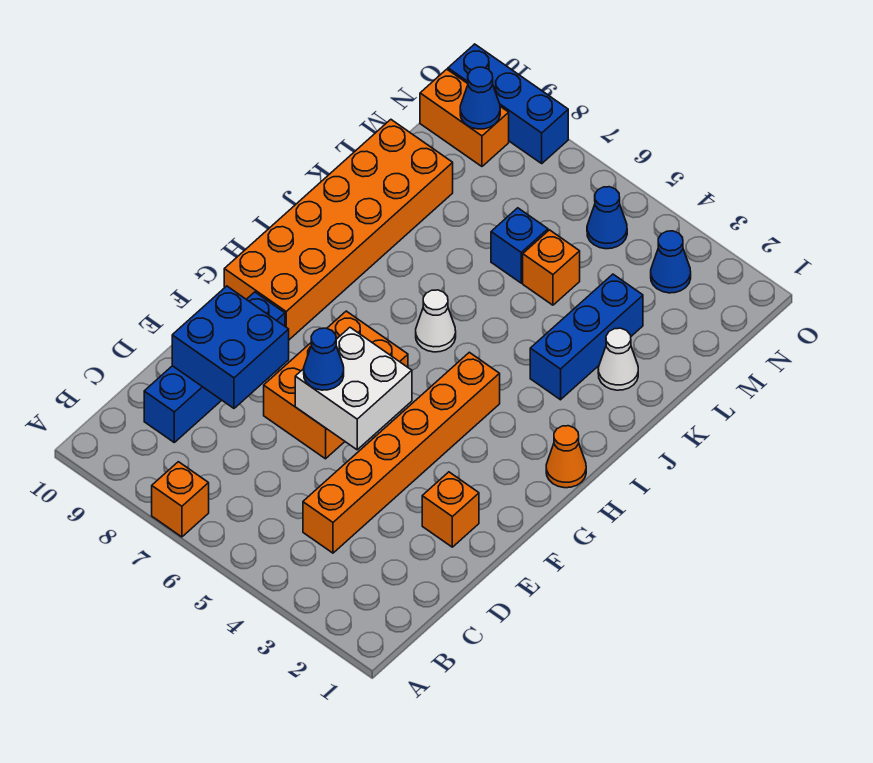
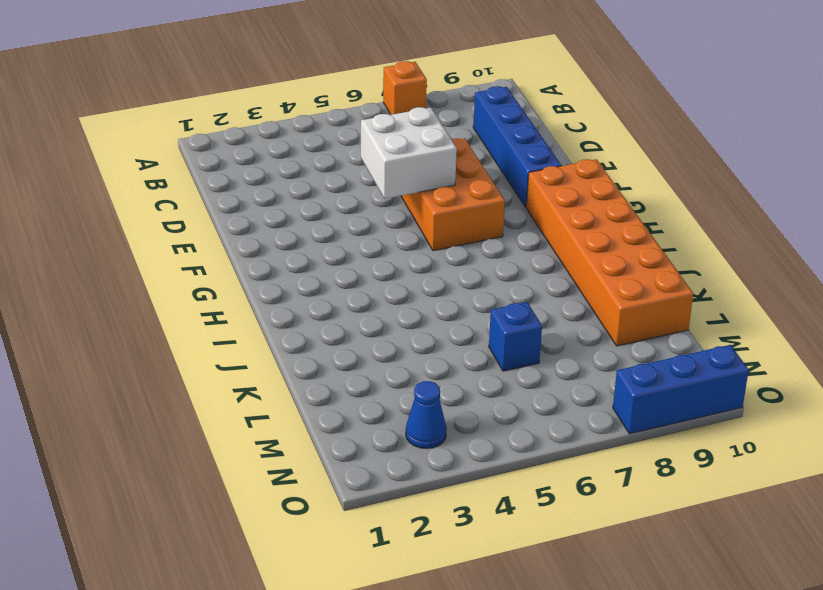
none -> orange brick C4:H4 level 1
none -> orange brick E2 level 1
none -> orange cone H1 level 1

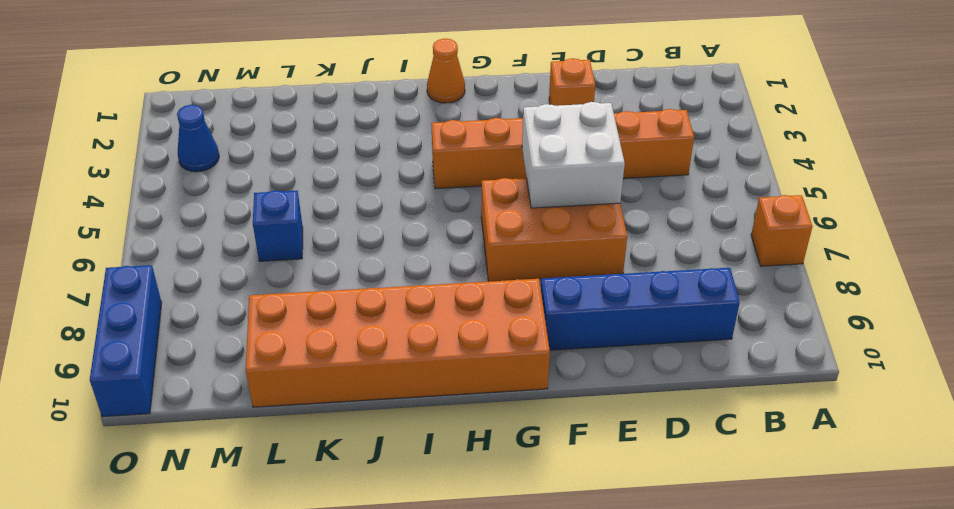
none -> white cone I6 level 1
none -> blue brick J3:L3 level 1
none -> white cone K2 level 1

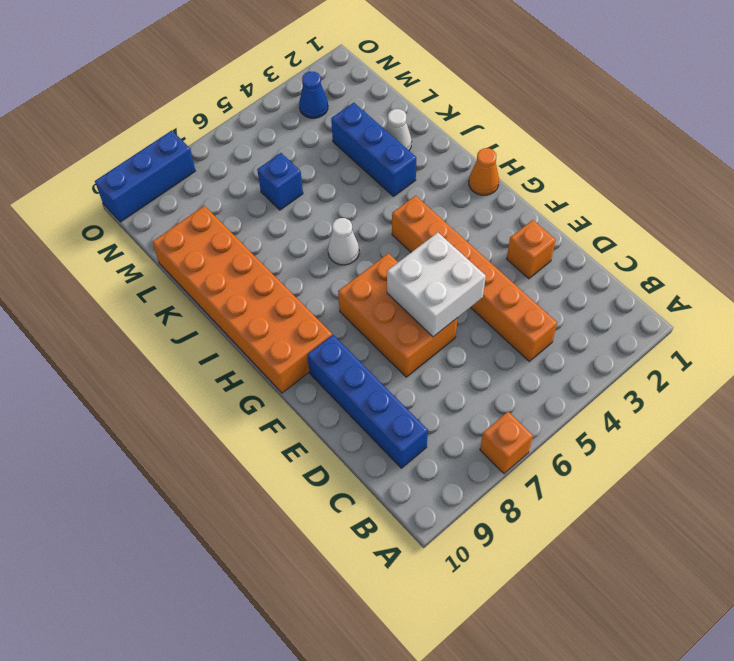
none -> orange brick L5 level 1
none -> blue cone N5 level 1
none -> orange brick N9:N10 level 1

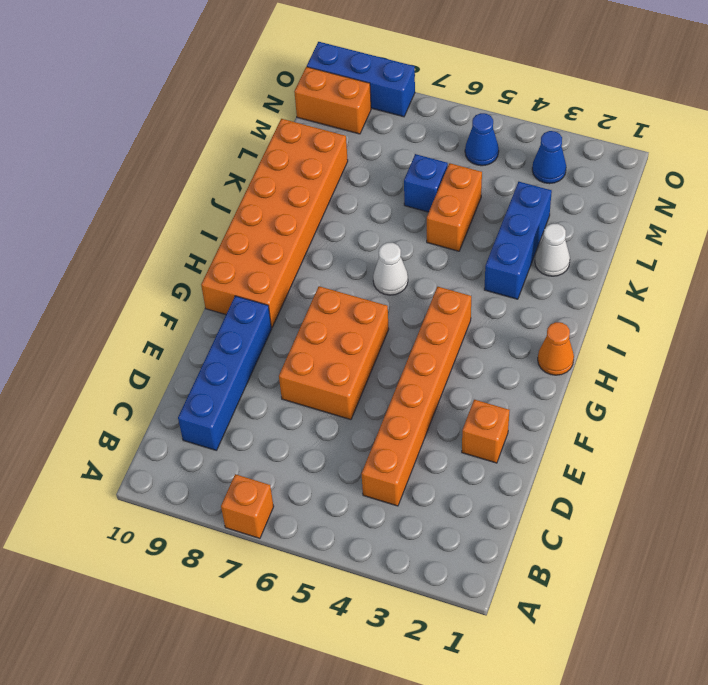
orange brick K5:L5 level 1 -> orange brick L5 level 1
none -> blue brick D8:E9 level 2
none -> white brick E5:F6 level 2
none -> blue cone N9 level 2

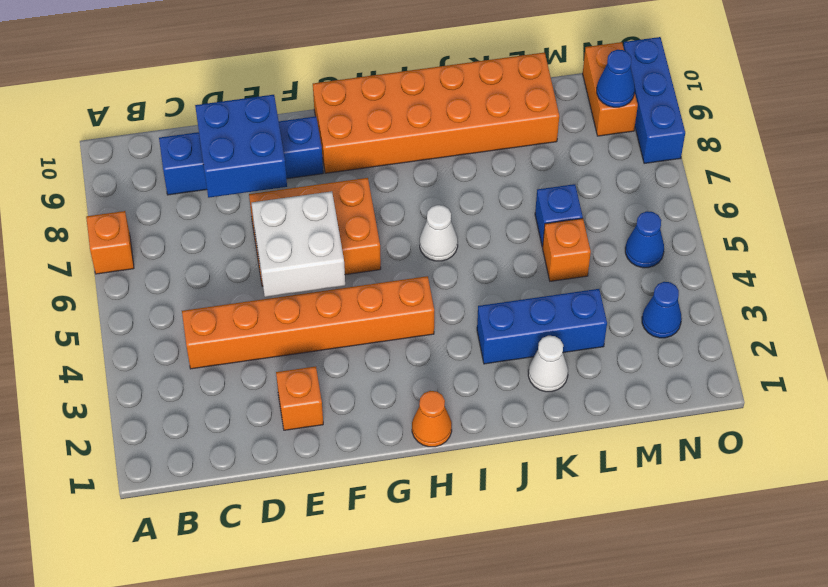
none -> blue cone E6 level 3

